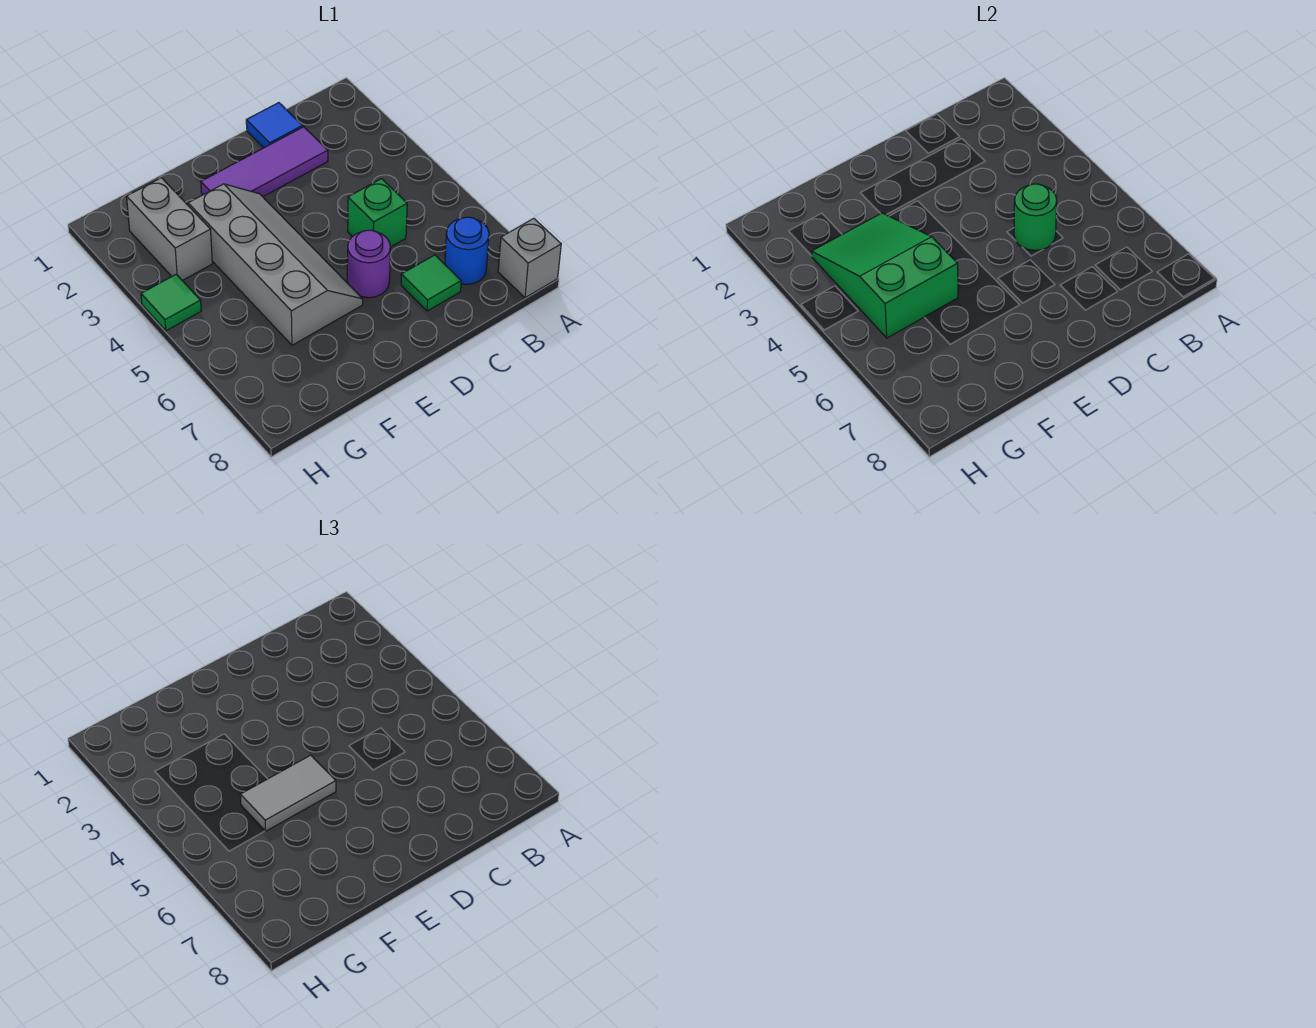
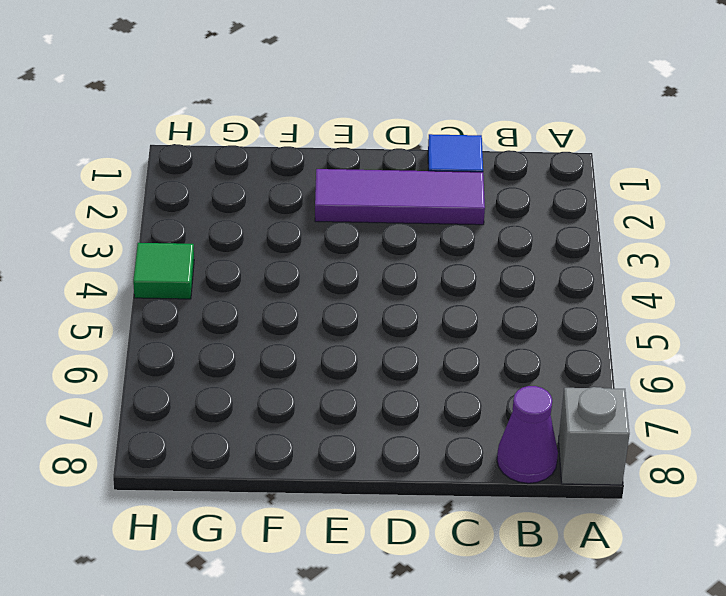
purple cone B8 level 1 -> none
none -> blue round brick B7 level 1
none -> green brick C5 level 1
none -> green tile C7 level 1

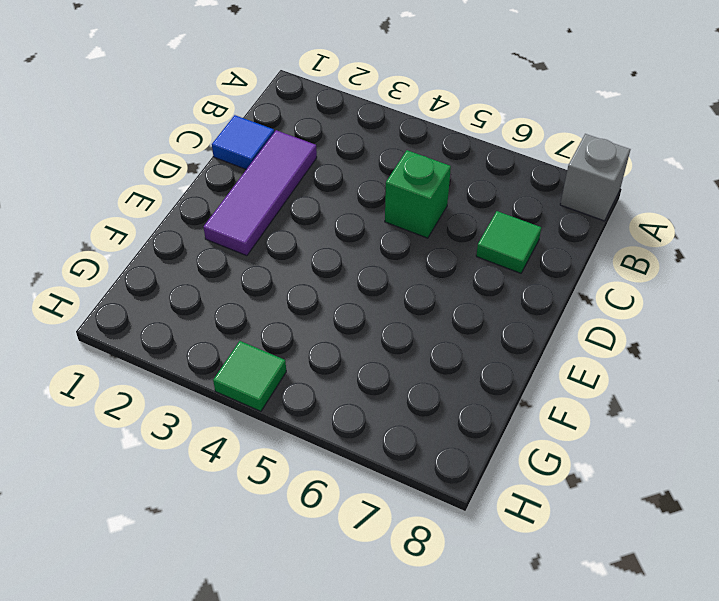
none -> blue round brick B7 level 1
none -> purple round brick D6 level 1
none -> grey slope E3:F6 level 1 top F

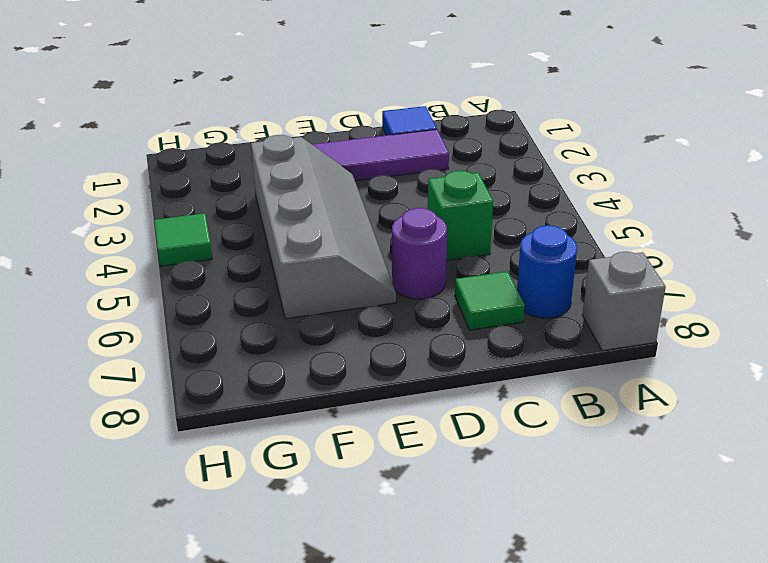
none -> grey brick G2:G3 level 1
none -> green round brick C5 level 2
none -> green slope F3:G5 level 2 top 5

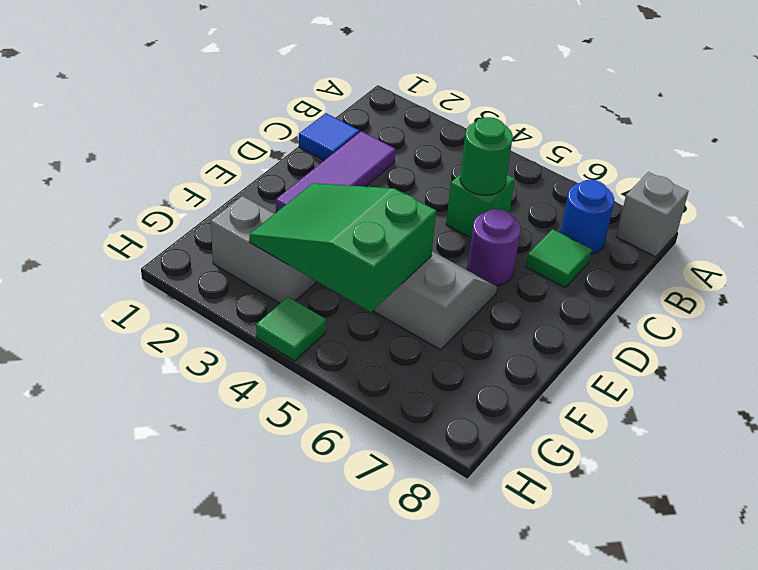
none -> grey tile E5:F5 level 3

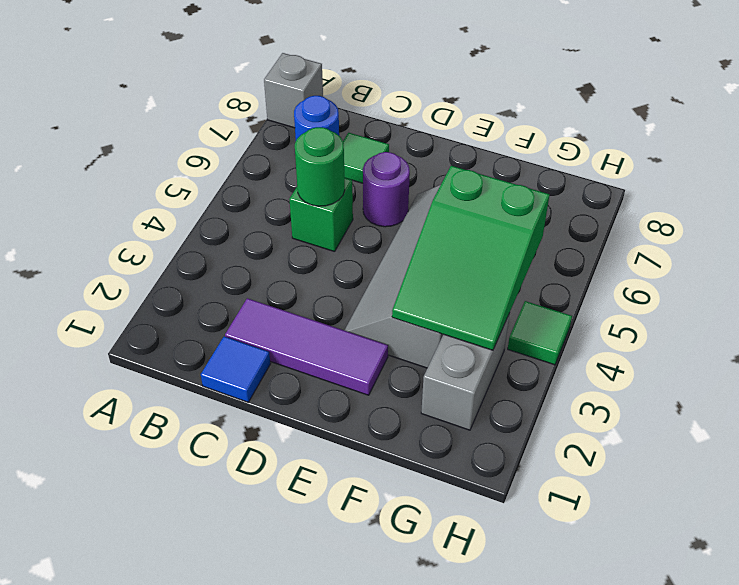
none -> grey tile E5:F5 level 3

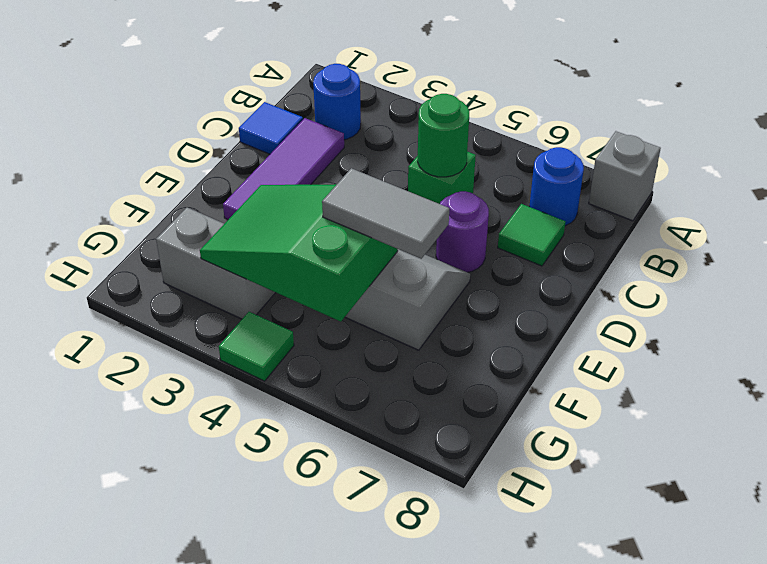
blue round brick B2 level 1 -> none
grey tile F5:F6 level 3 -> grey tile E5:F5 level 3

